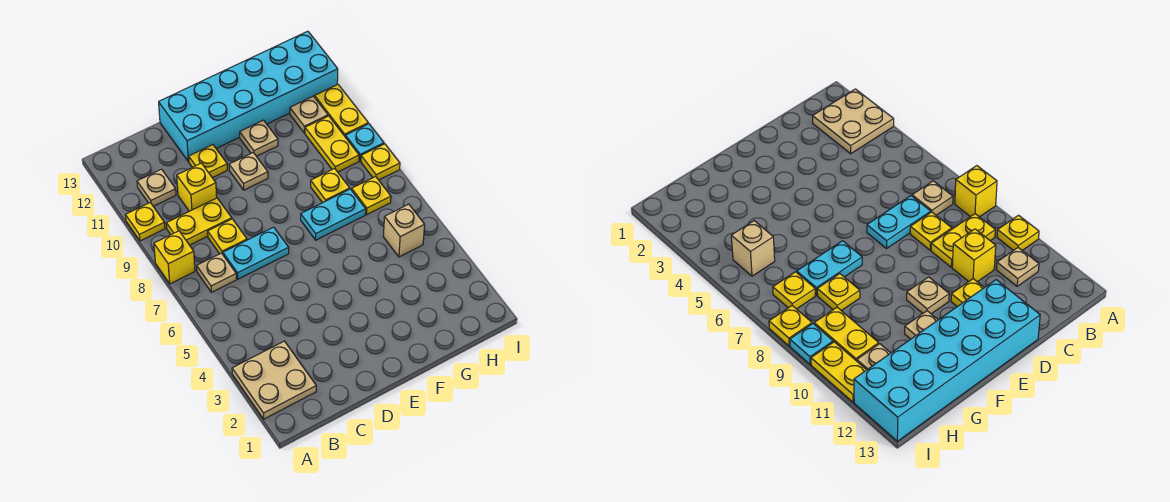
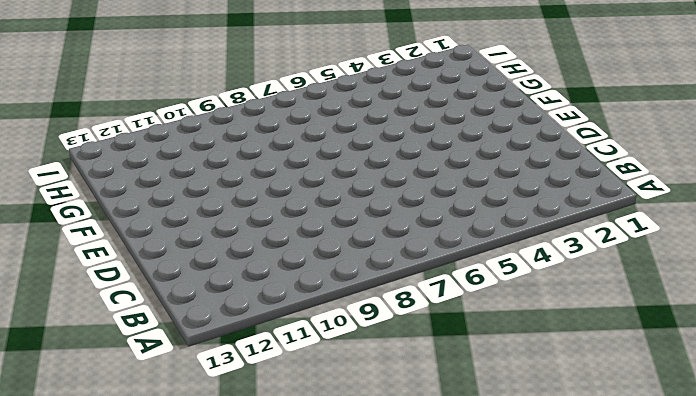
none -> tan plate A2:B3 level 1
none -> yellow brick A8 level 1
none -> yellow plate A10 level 1

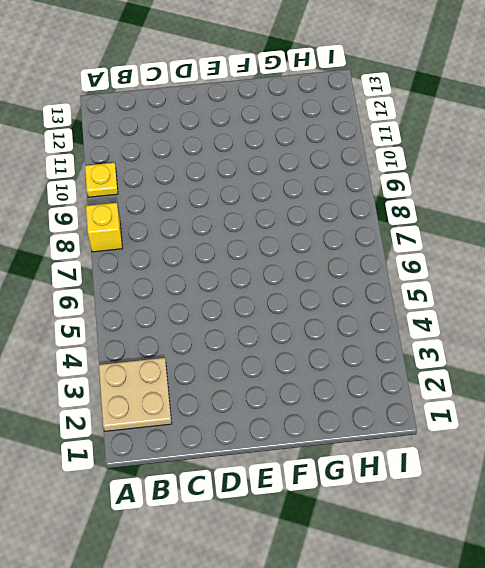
none -> tan plate B7 level 1
none -> yellow plate B9:C9 level 1
none -> tan plate B11 level 1

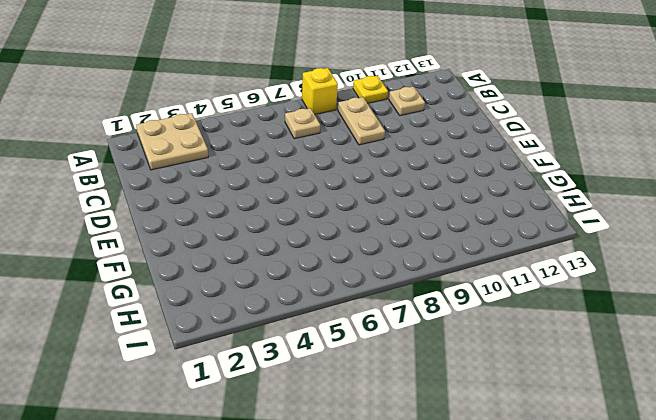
tan plate B9:C9 level 1 -> yellow plate B9:C9 level 1
none -> cyan plate C7:D7 level 1
none -> yellow plate C8 level 1
none -> yellow brick C10 level 1

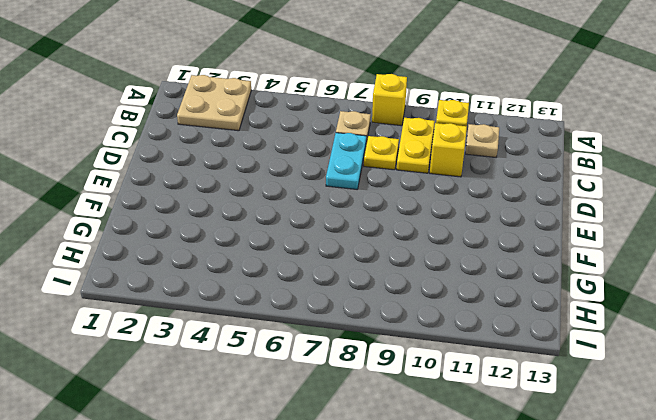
none -> yellow plate D11 level 1
none -> cyan brick D12:I13 level 1
none -> tan plate E10 level 1

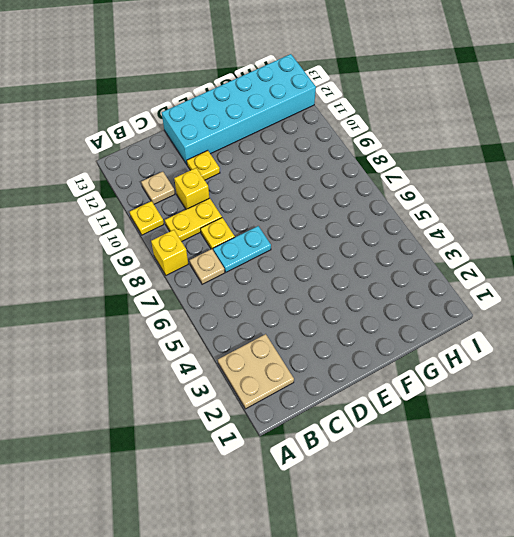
none -> tan plate E10 level 1
none -> cyan plate F7:G7 level 1
none -> tan plate F11 level 1

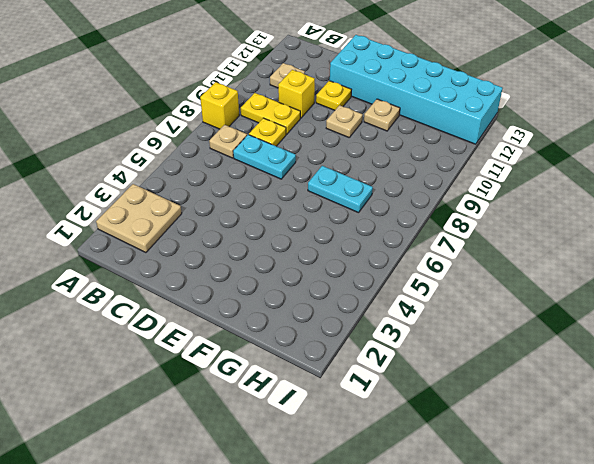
none -> yellow plate A10 level 1
none -> yellow plate G8 level 1
none -> tan brick H5 level 1

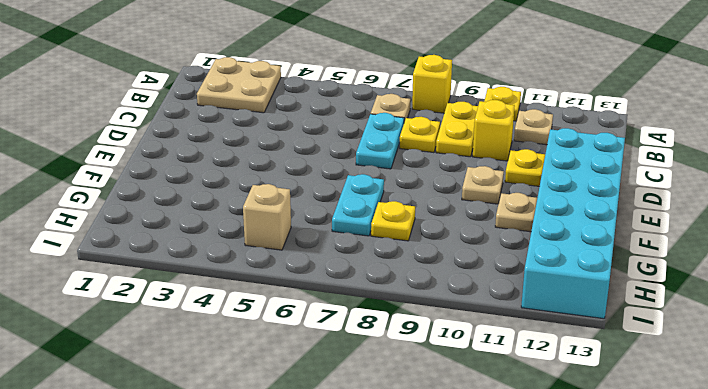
none -> yellow plate H7 level 1
none -> yellow plate H9:H10 level 1
none -> tan plate H11 level 1

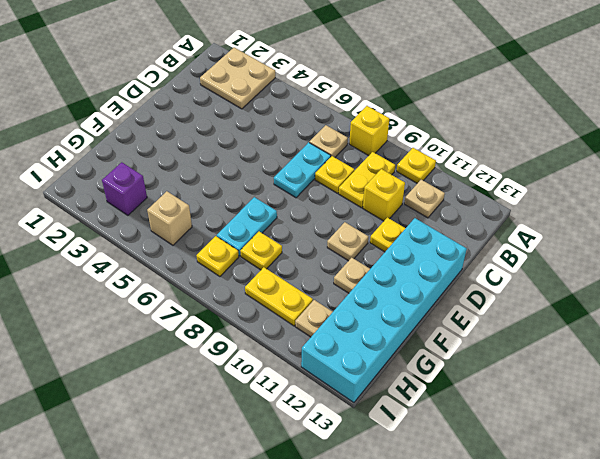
purple brick H3 level 1 -> none
none -> yellow plate I8 level 1
none -> cyan plate I9 level 1
none -> yellow plate I10:I11 level 1

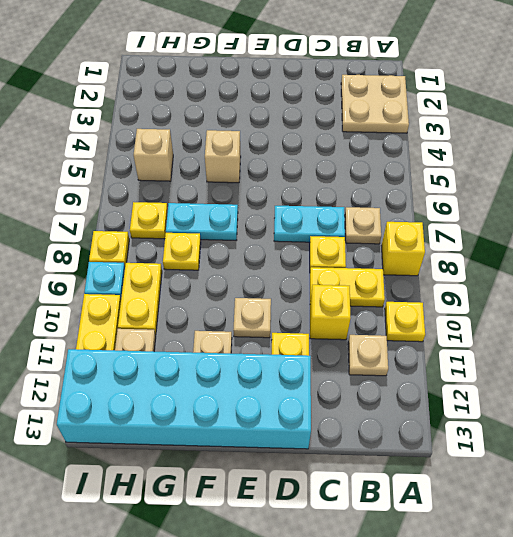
tan brick F5 level 1 -> none

